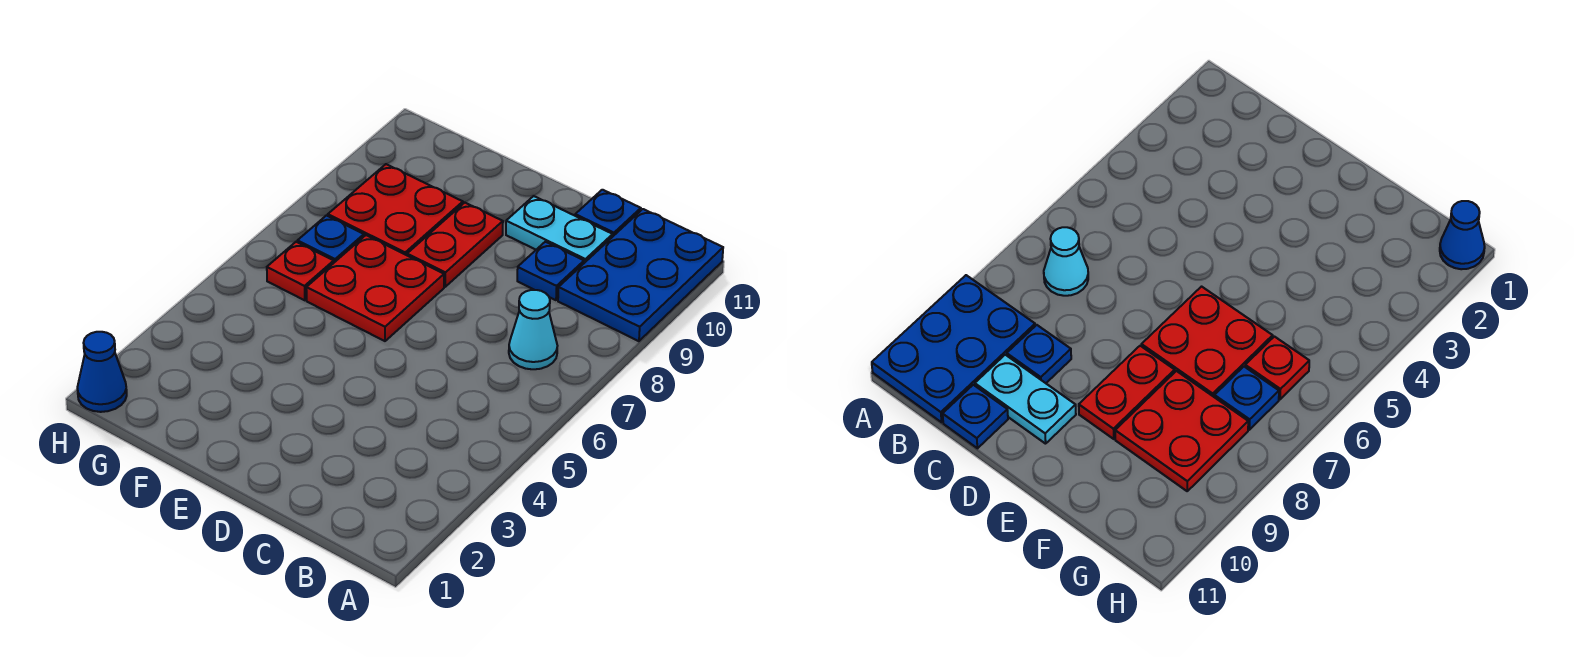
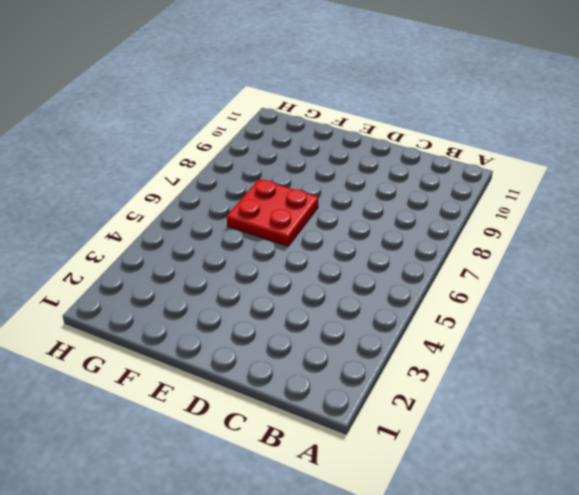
none -> blue plate A9:B11 level 1
none -> cyan cone B7 level 1

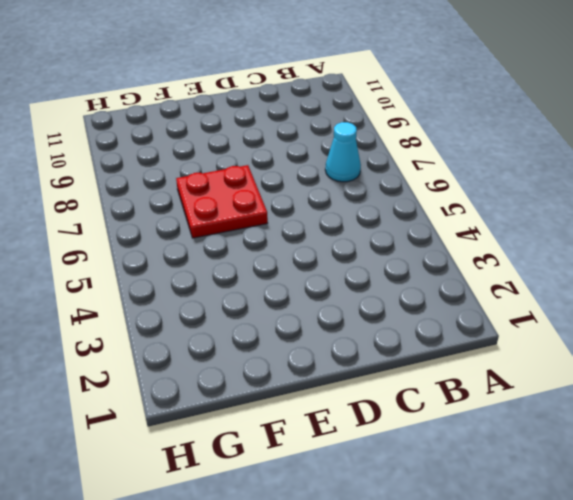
none -> blue plate A9:B11 level 1
none -> blue plate C9 level 1

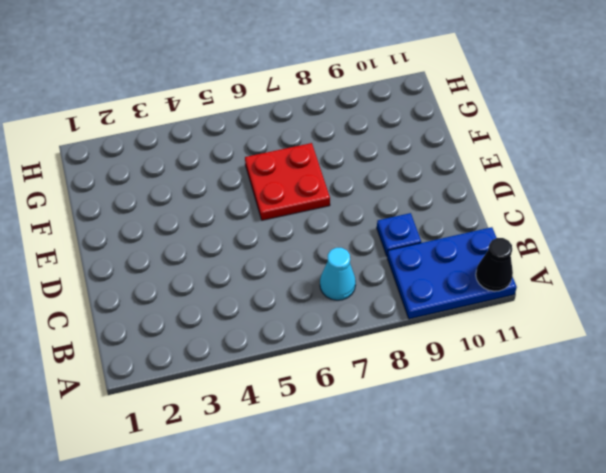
black cone A11 level 2 -> none
none -> cyan plate C10:D10 level 1
none -> blue plate C11 level 1

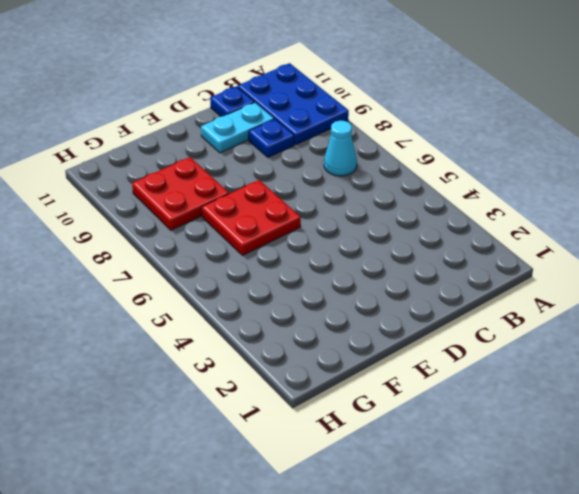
none -> red plate E8:E9 level 1
none -> red plate G6 level 1

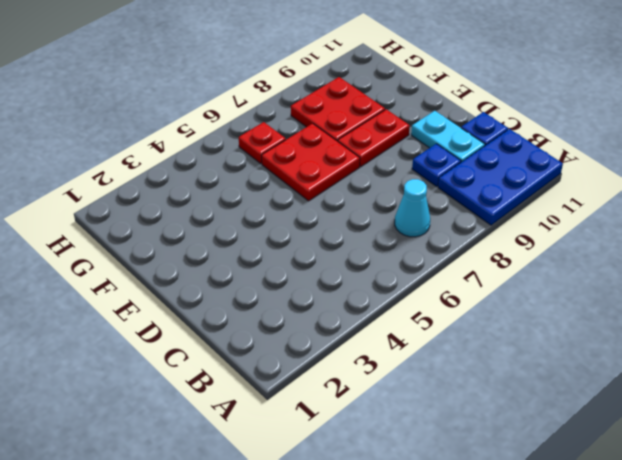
none -> blue plate G7 level 1
none -> blue cone H1 level 1

